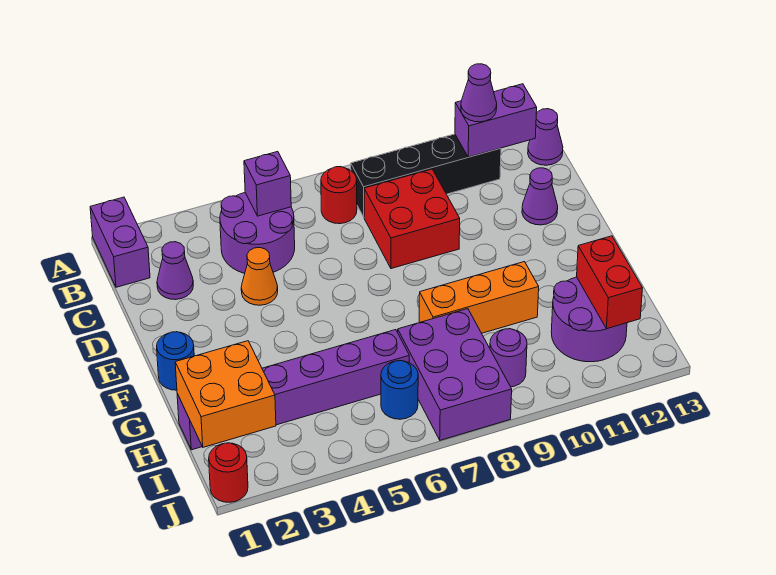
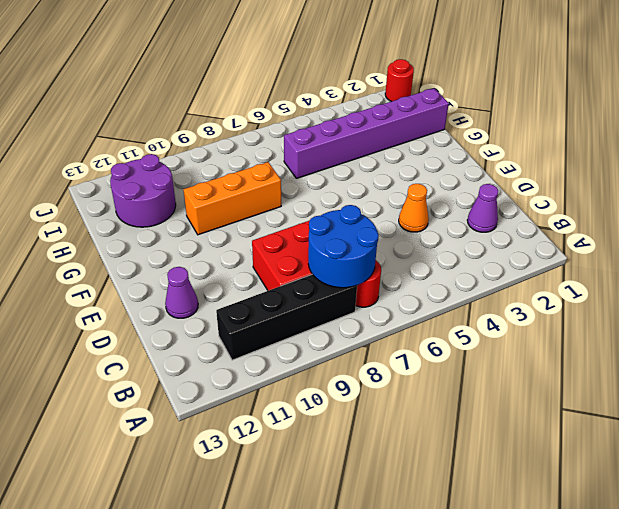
blue round brick B7:C8 level 2 -> none
none -> purple brick A1:B1 level 1
none -> purple round brick B4:C5 level 1
none -> purple cone B13 level 1

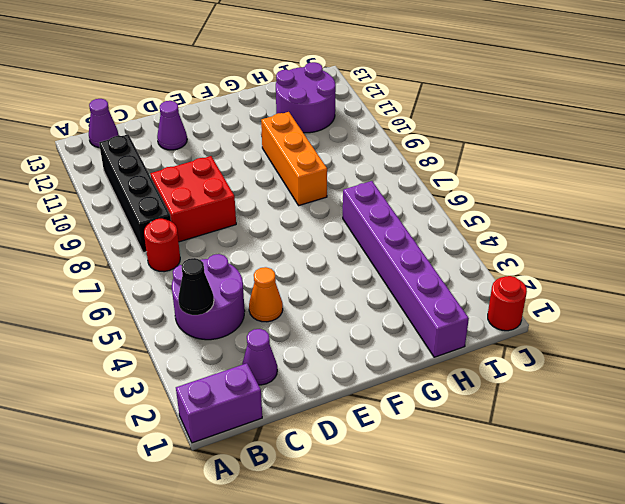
black cone B4 level 2 -> none
none -> blue round brick F1 level 1
none -> purple brick H7:J8 level 1
none -> blue round brick I6 level 1

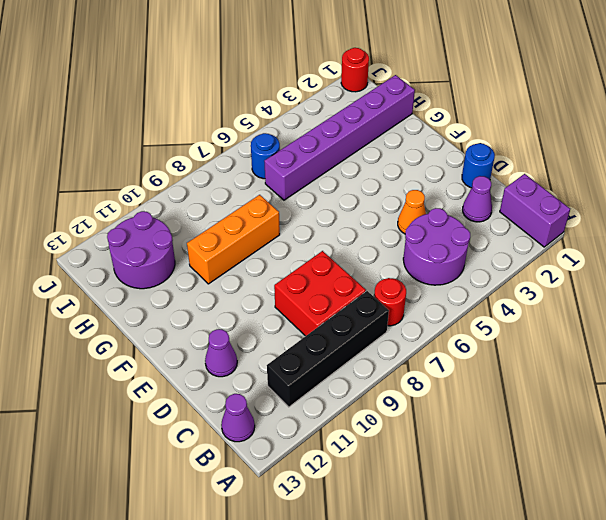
blue round brick D1 level 1 -> blue round brick F1 level 1
none -> purple brick H7:J8 level 1
none -> purple round brick I9 level 1
none -> purple brick B5 level 2

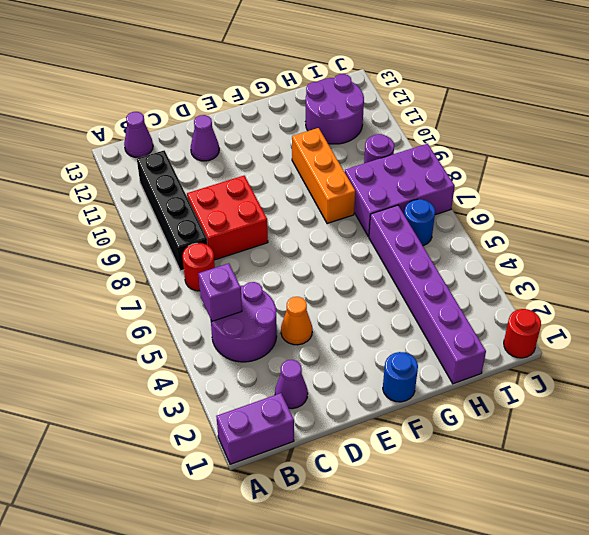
none -> purple brick B11:B12 level 2
none -> orange brick H1:I2 level 2
none -> red brick H12:I12 level 2

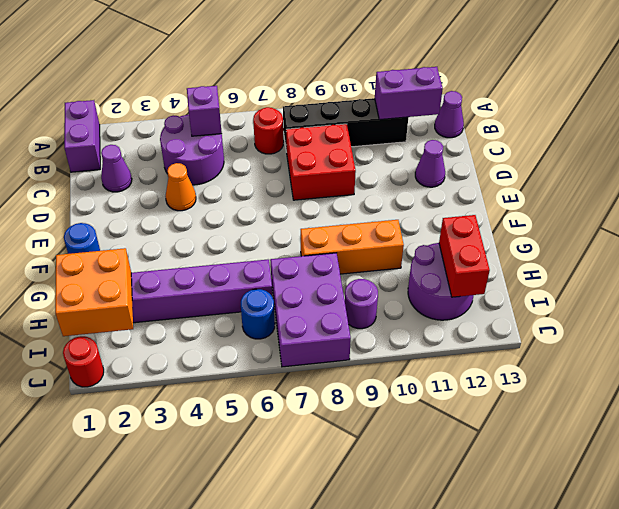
none -> purple cone B11 level 3

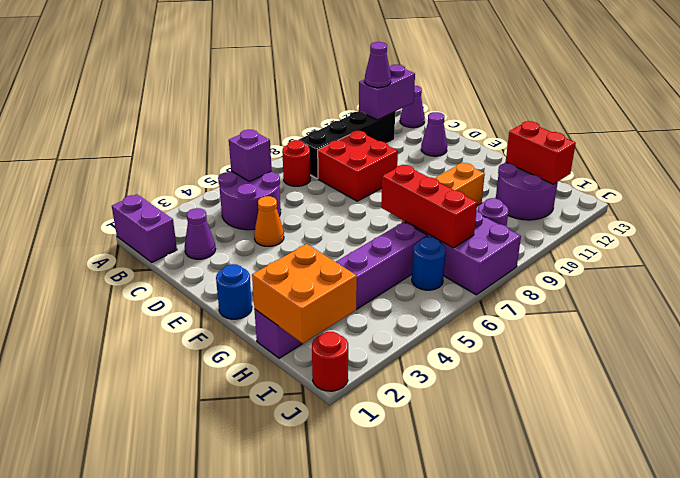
red brick G7:I7 level 2 -> none

